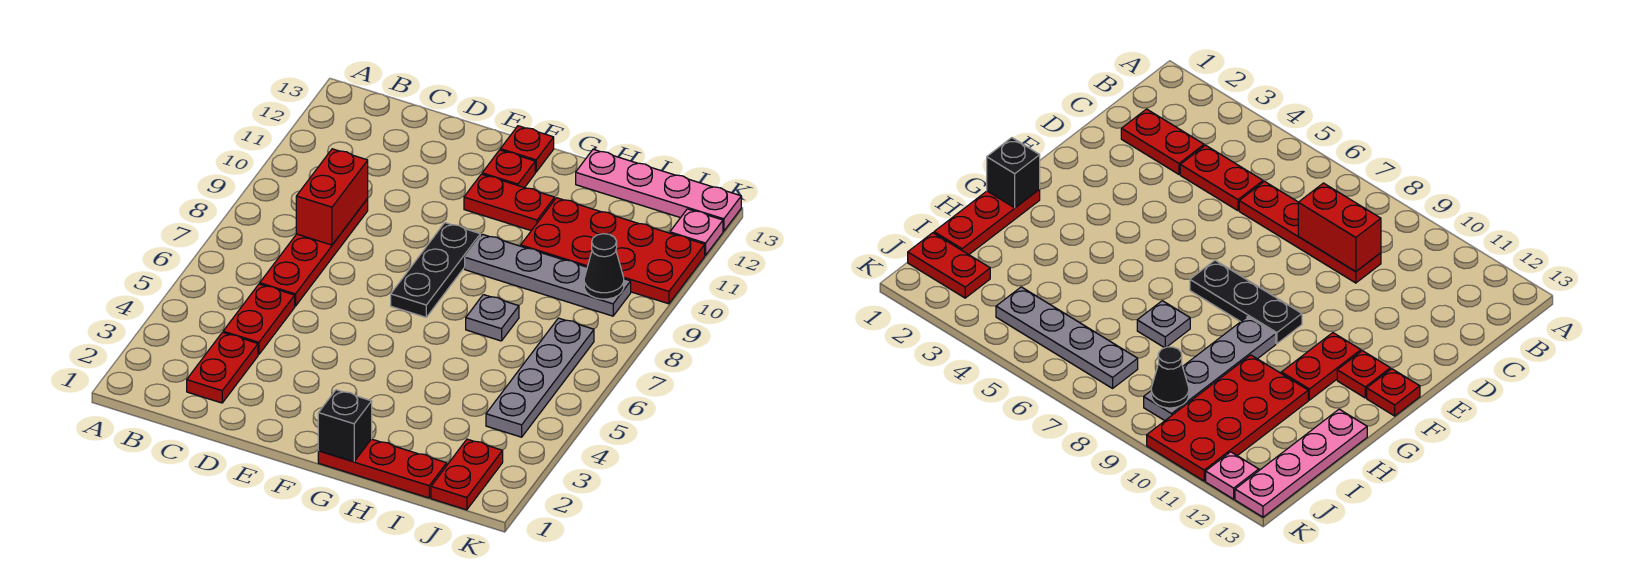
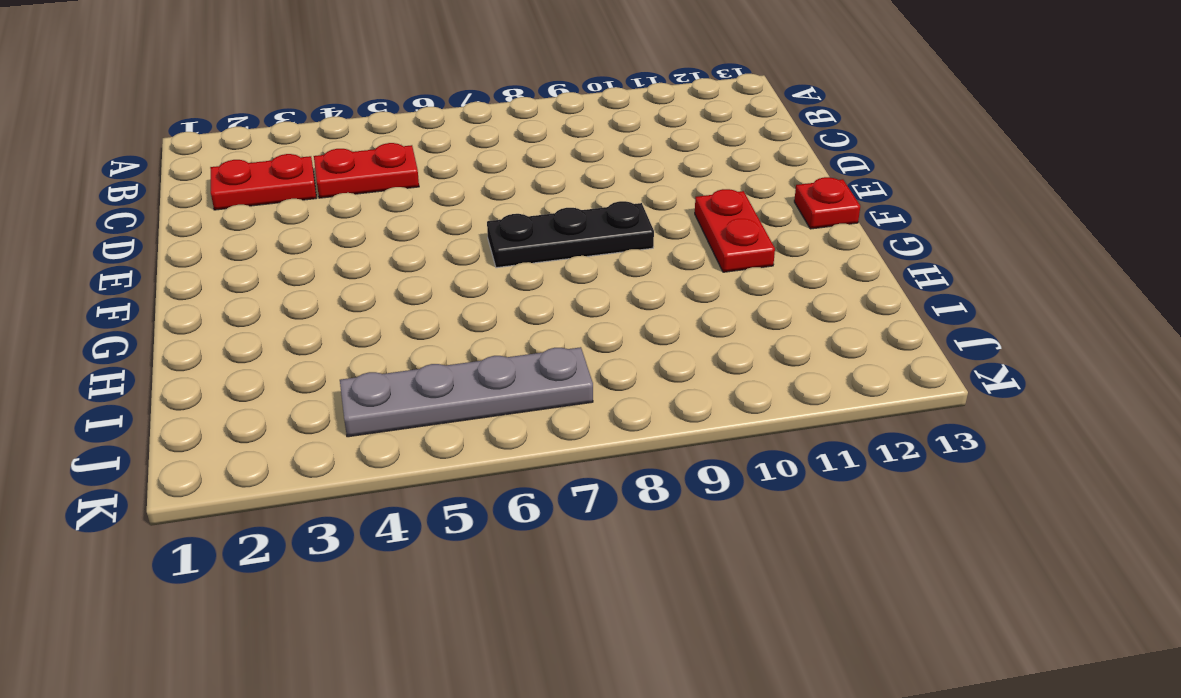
none -> red plate C6:C9 level 1
none -> red plate F12 level 1
none -> red plate G1:I1 level 1

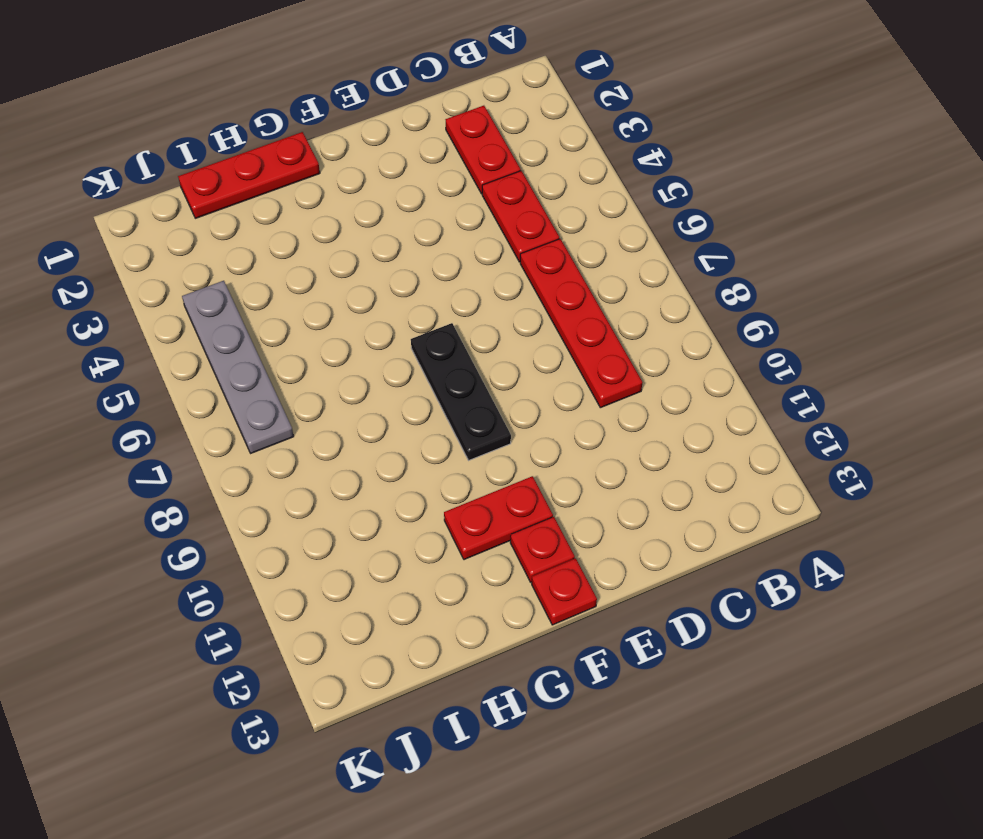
none -> grey plate G9:J9 level 1
none -> grey plate H7 level 1
none -> red plate H10:K11 level 1

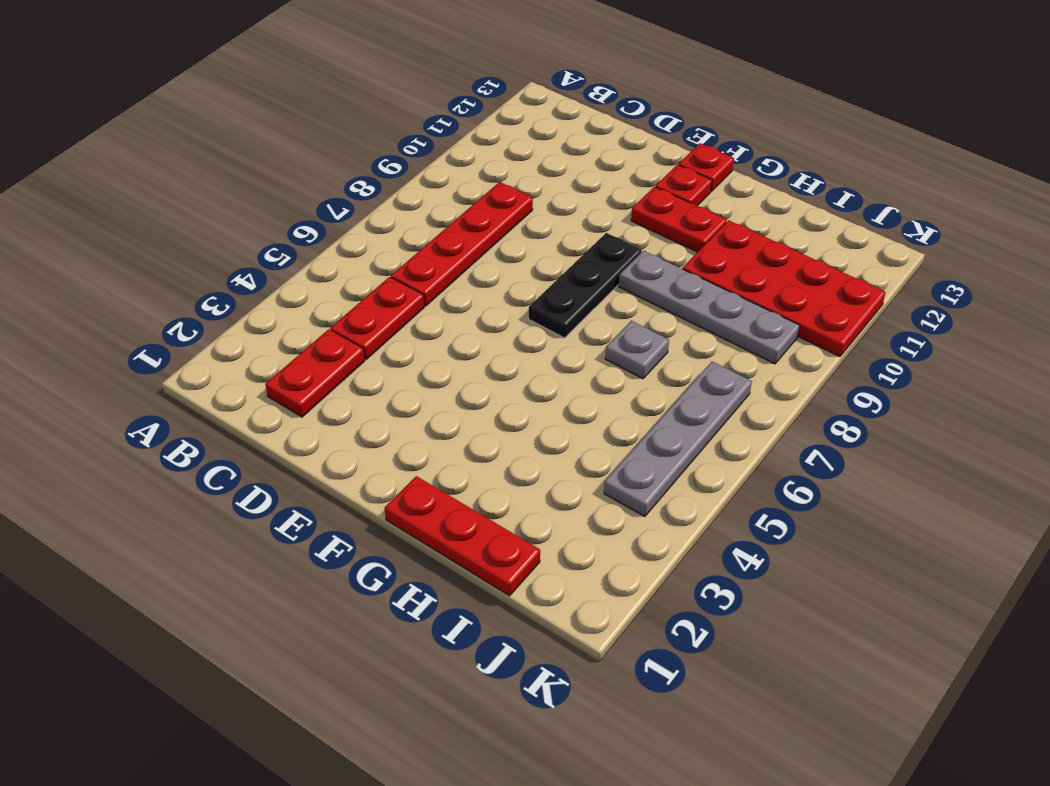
none -> pink plate H13:K13 level 1
none -> red plate J1:J2 level 1
none -> pink plate K12 level 1

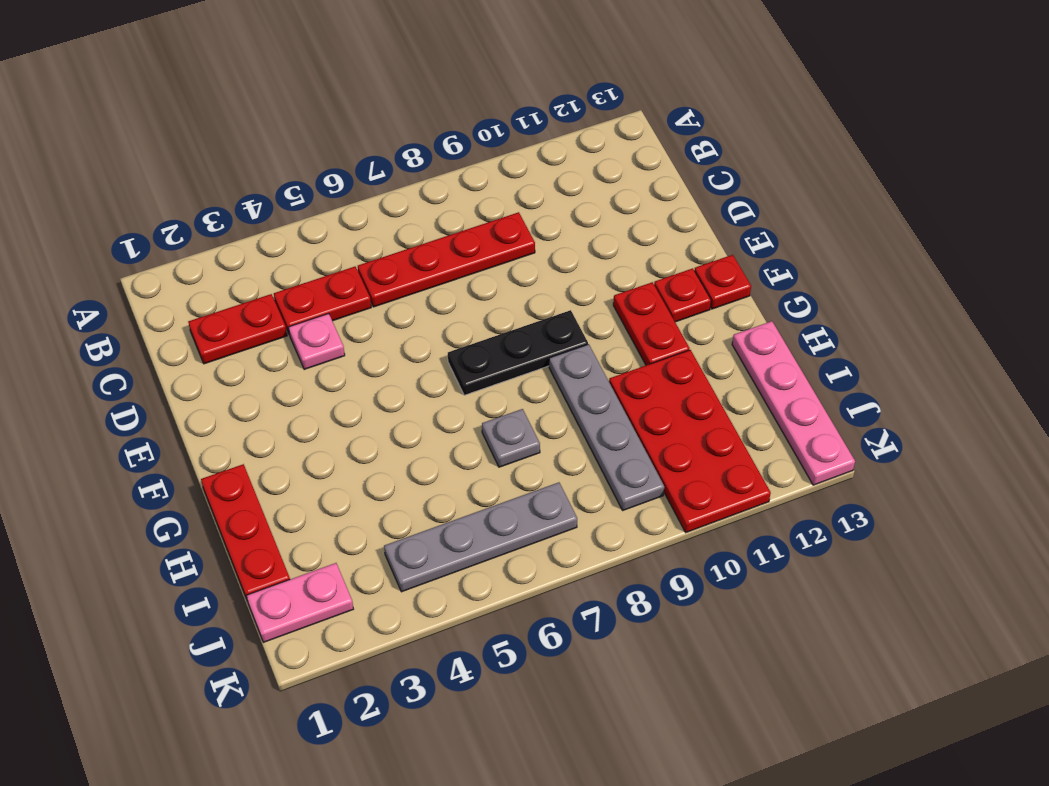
pink plate D4 level 1 -> pink plate K12 level 1
pink plate J1:J2 level 1 -> red plate J1:J2 level 1
none -> red brick C8:C9 level 2
none -> black brick G1 level 2
none -> black cone J9 level 2

